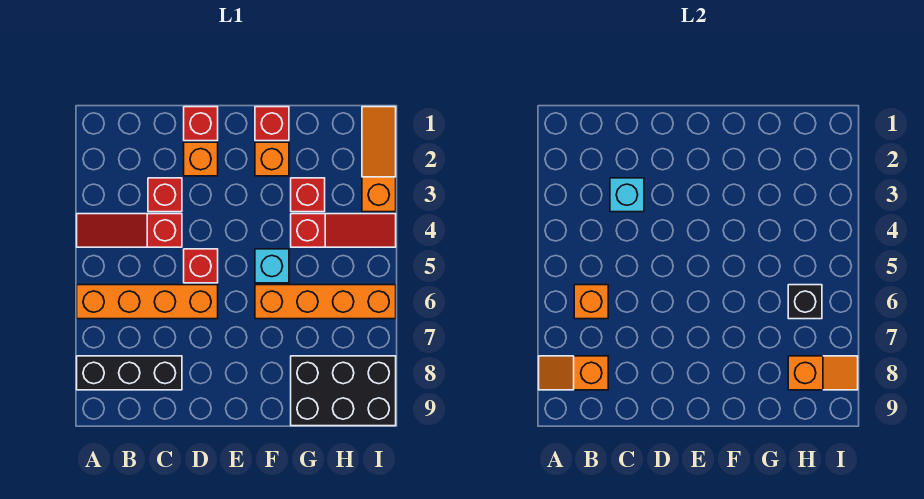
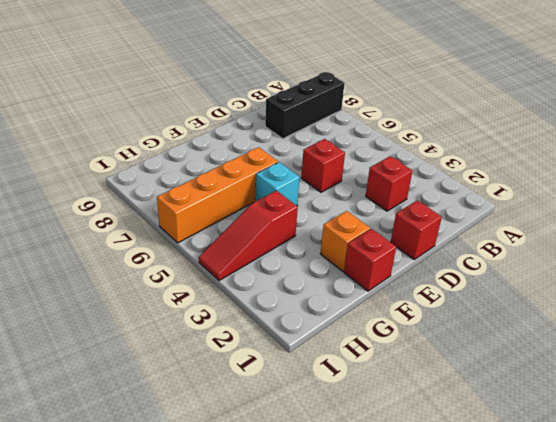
none -> red slope A4:C4 level 1 top C
none -> orange brick A6:D6 level 1
none -> orange brick D2 level 1

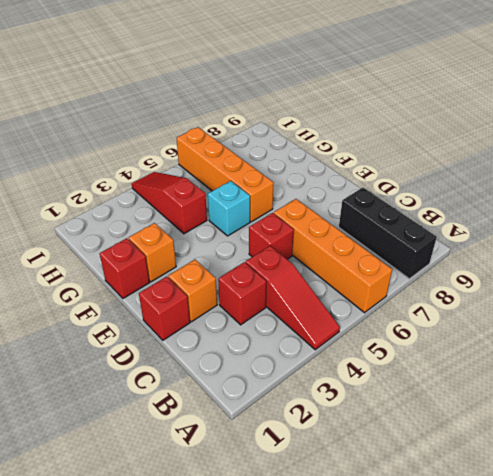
none -> red brick G3 level 1
none -> black brick G8:I9 level 1
none -> orange slope I1:I3 level 1 top 3

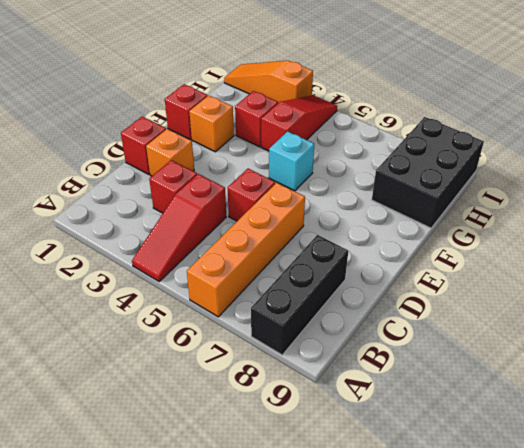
none -> orange brick F6:I6 level 1
none -> orange slope A8:B8 level 2 top B
none -> orange brick B6 level 2

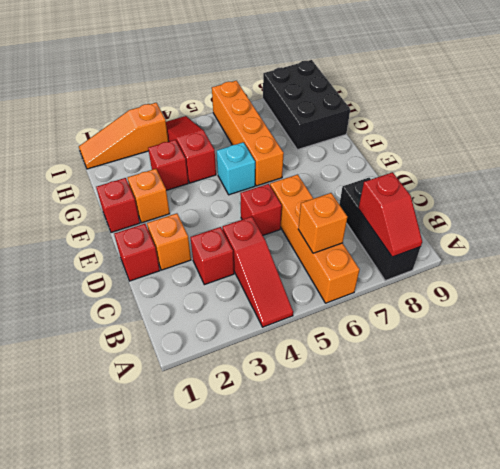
red slope A8:B8 level 2 top B -> orange slope A8:B8 level 2 top B
none -> cyan brick C3 level 2
none -> black brick H6 level 2
none -> orange slope H8:I8 level 2 top H

